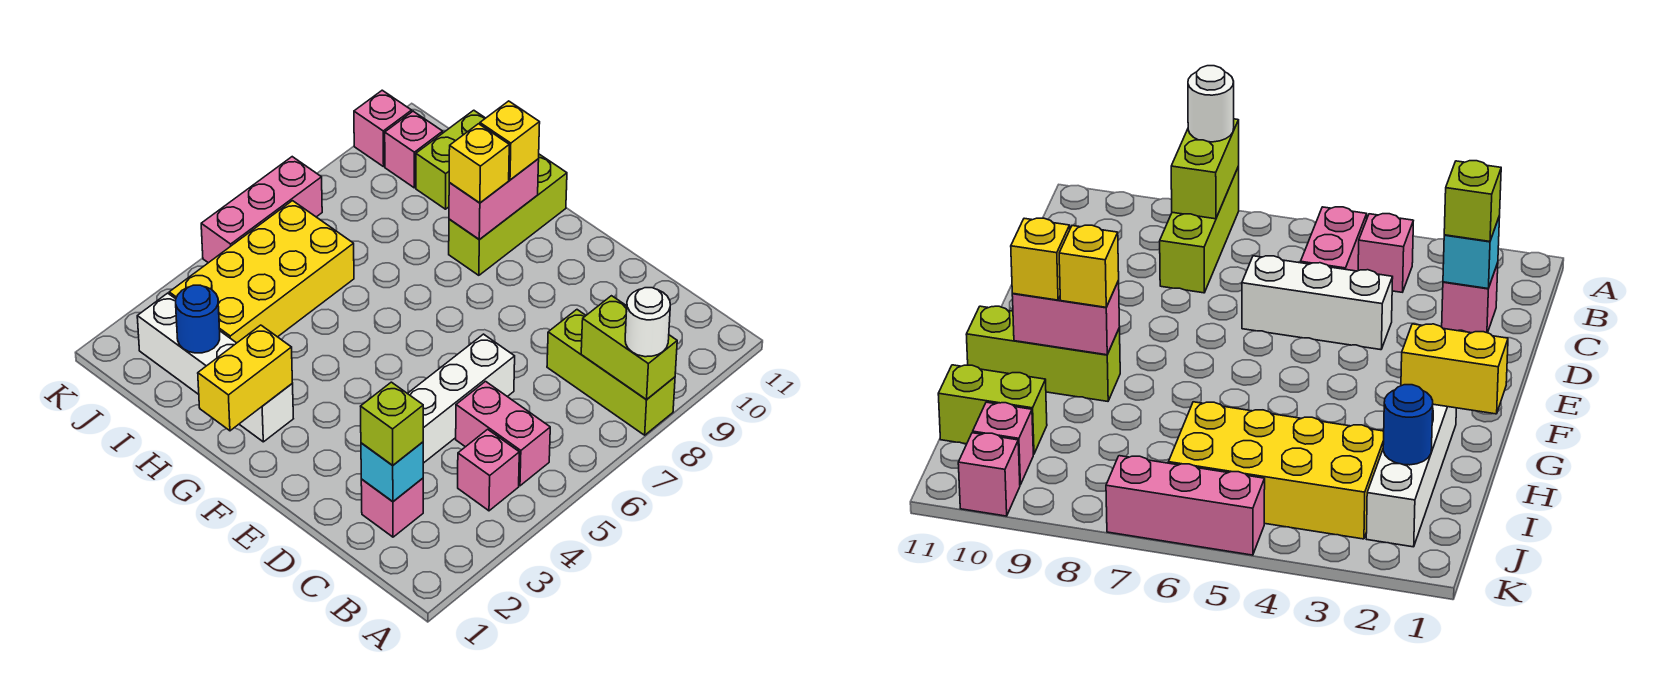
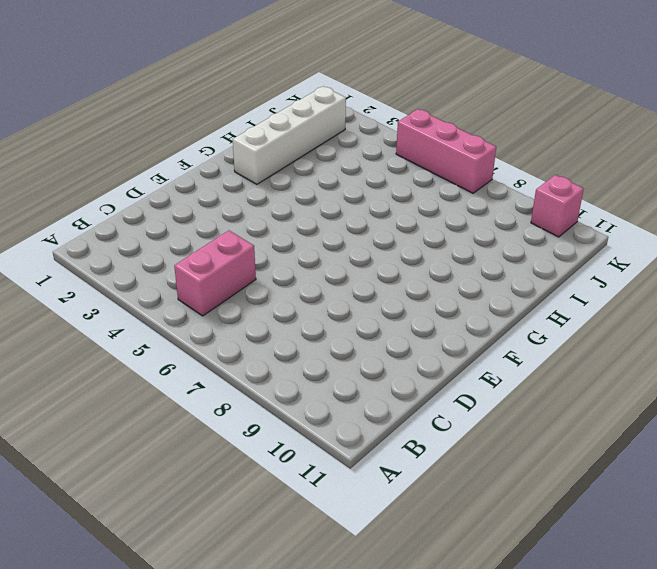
none -> lime brick A8:C8 level 1
none -> pink brick B4 level 1
none -> pink brick C2 level 1

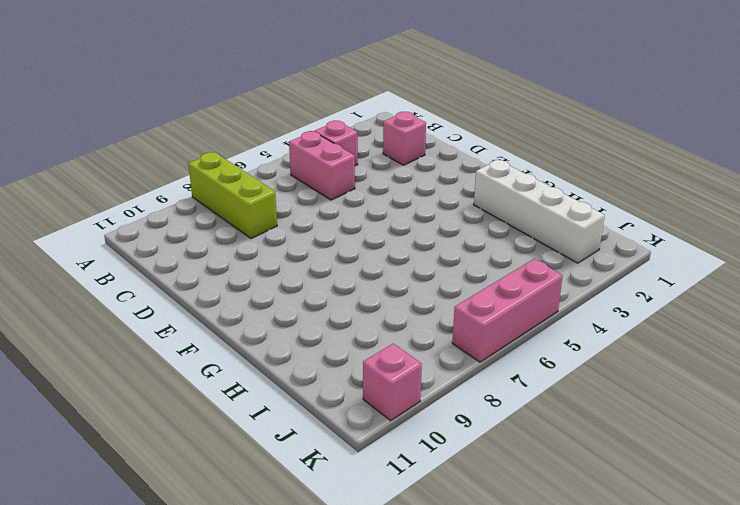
none -> white brick D4:D6 level 1
none -> lime brick G9:G11 level 1
none -> yellow brick I3:J6 level 1

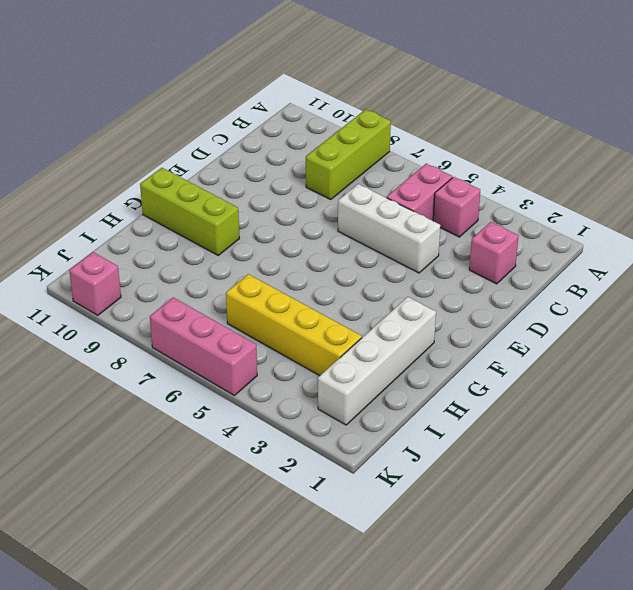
yellow brick I3:I6 level 1 -> yellow brick I3:J6 level 1
none -> lime brick I10:I11 level 1
none -> pink brick J10 level 1
none -> lime brick A8:B8 level 2

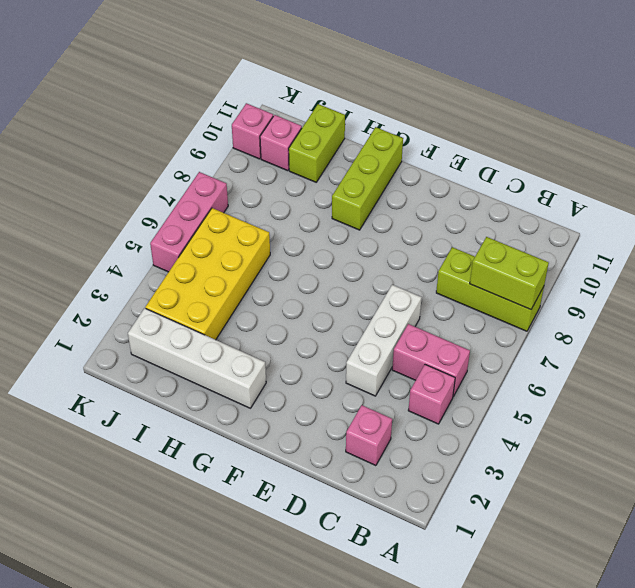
none -> cyan brick C2 level 2
none -> yellow brick G1:G2 level 2
none -> pink brick G9:G10 level 2

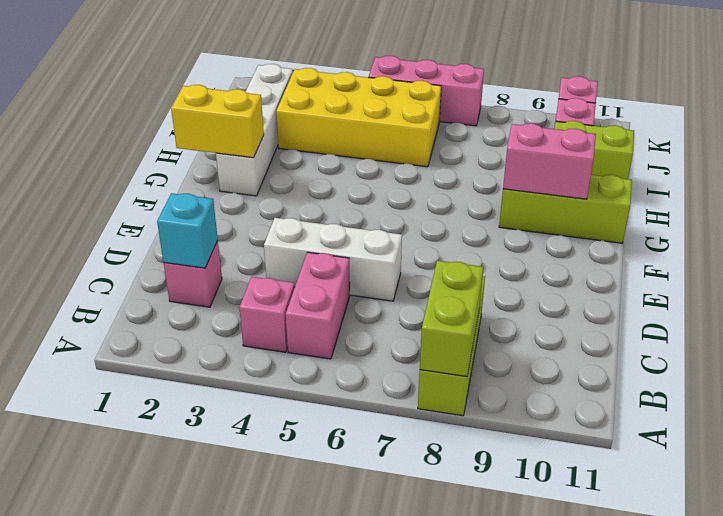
none -> blue round brick I2 level 2
none -> white round brick A8 level 3
none -> lime brick C2 level 3

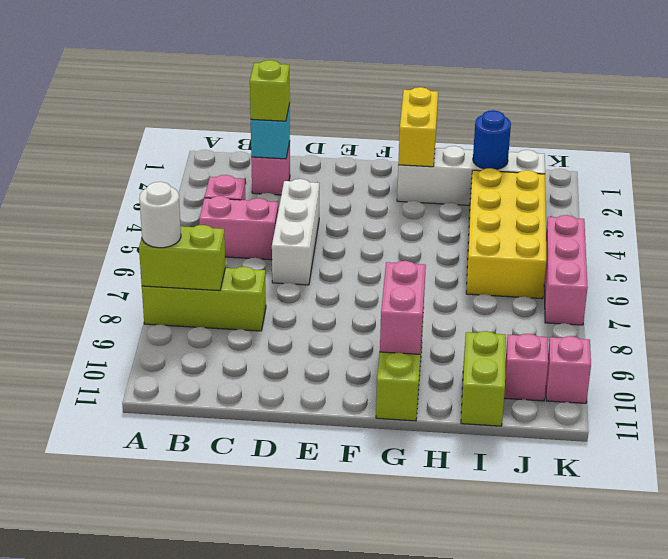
none -> yellow brick G9 level 3
none -> yellow brick G10 level 3

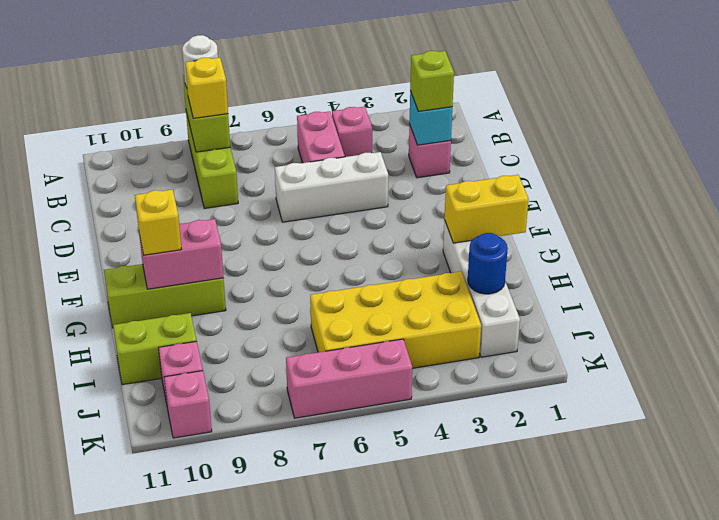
yellow brick B8 level 3 -> yellow brick G9 level 3

